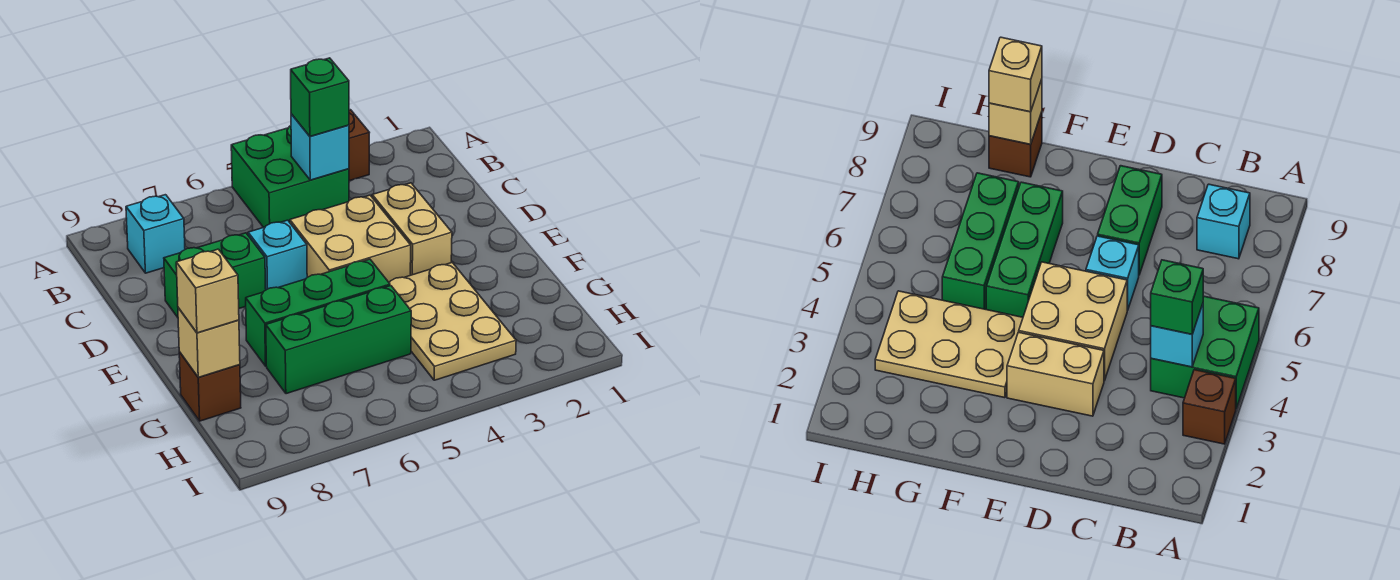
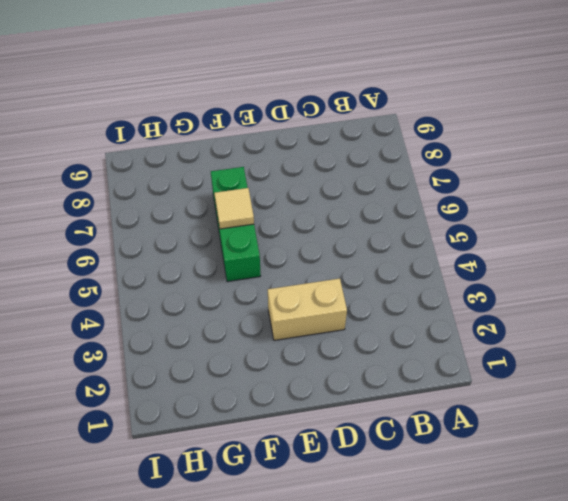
tan tile F6 level 2 -> none
none -> brown brick A3 level 1
none -> green brick A4:B5 level 1
none -> cyan brick B8 level 1

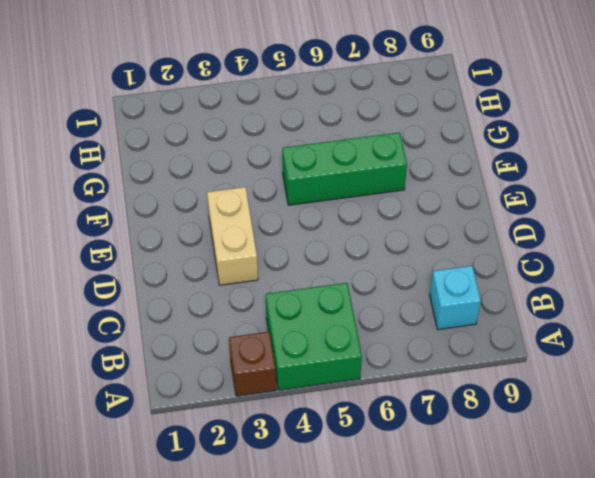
none -> tan brick D4:E5 level 1
none -> cyan brick D6 level 1
none -> green brick D7:D8 level 1

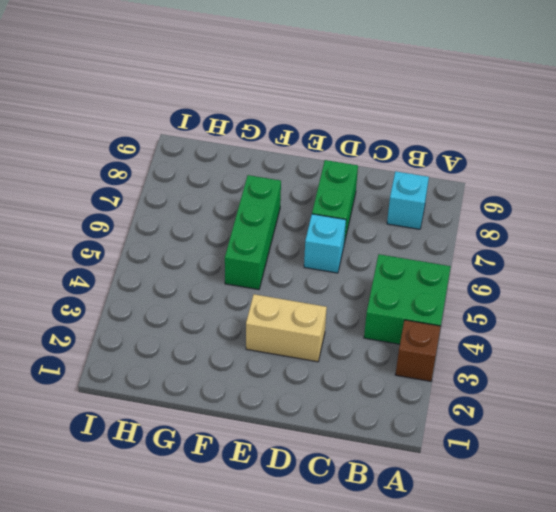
none -> tan brick D4:E5 level 1
none -> tan plate F3:H4 level 1
none -> green brick G5:G7 level 1

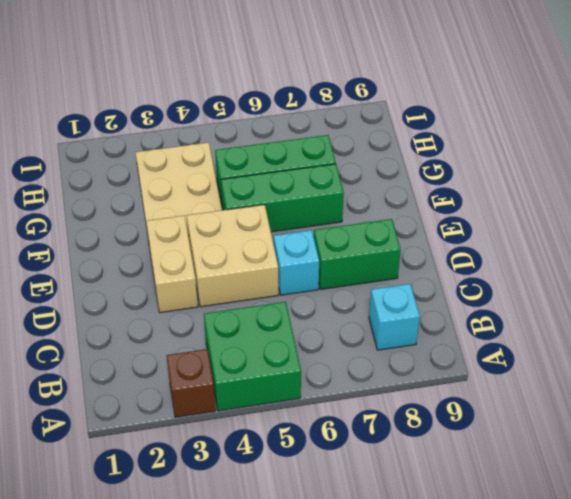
none -> brown brick G9 level 1
none -> cyan brick B4 level 2
none -> tan brick G9 level 2

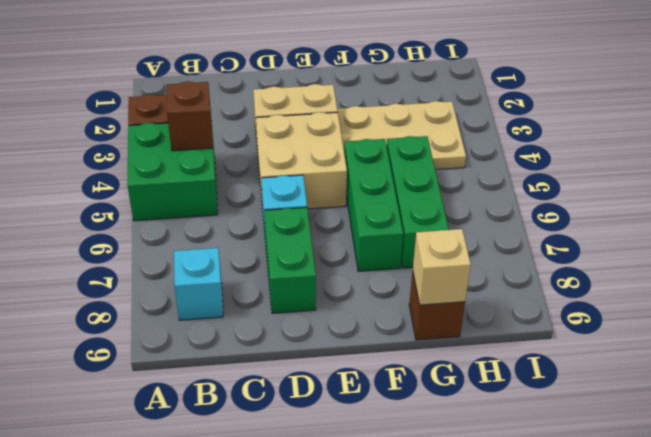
brown brick B4 level 2 -> cyan brick B4 level 2
none -> green brick B4 level 3
none -> tan brick G9 level 3

